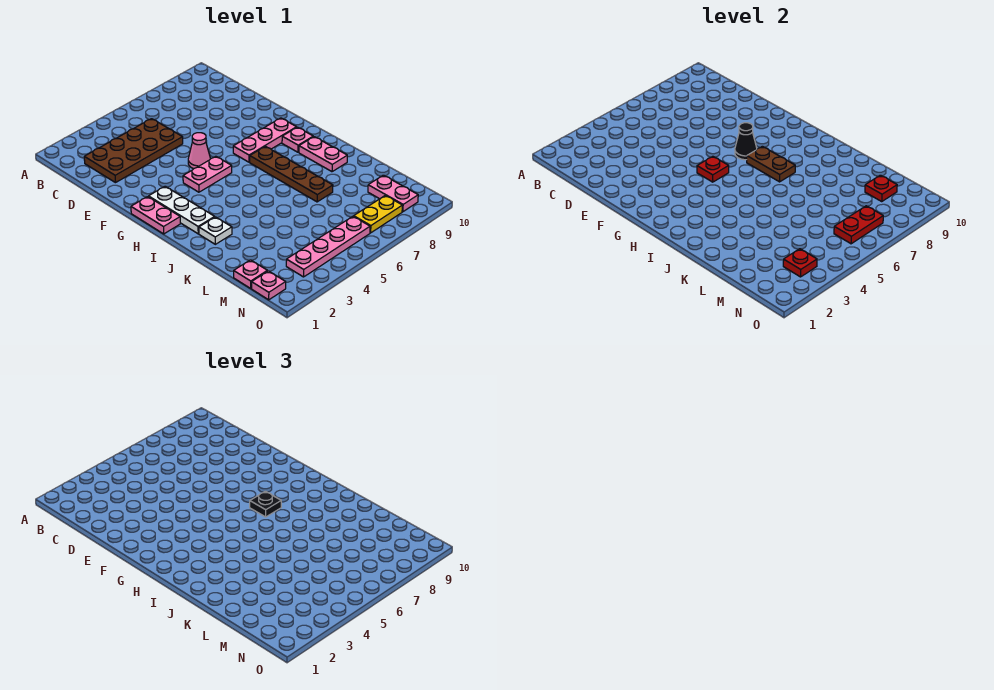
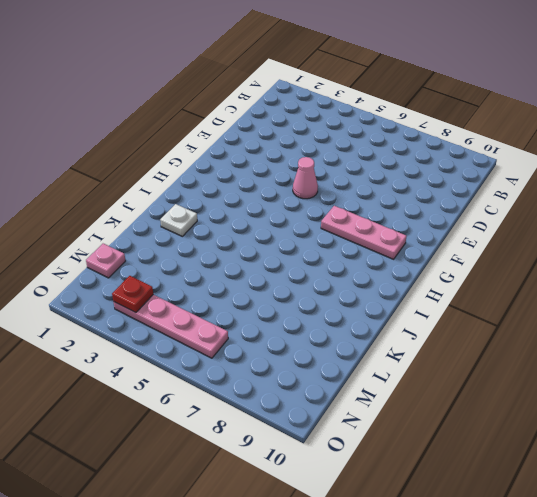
none -> brown plate C2:D5 level 1
none -> pink plate G1:H1 level 1
none -> white plate G2:I2 level 1

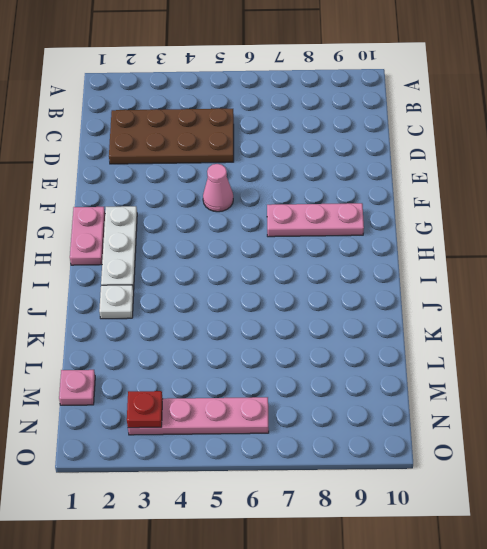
none -> pink plate G4:G5 level 1
none -> brown plate H7:K7 level 1
none -> pink plate H9 level 1

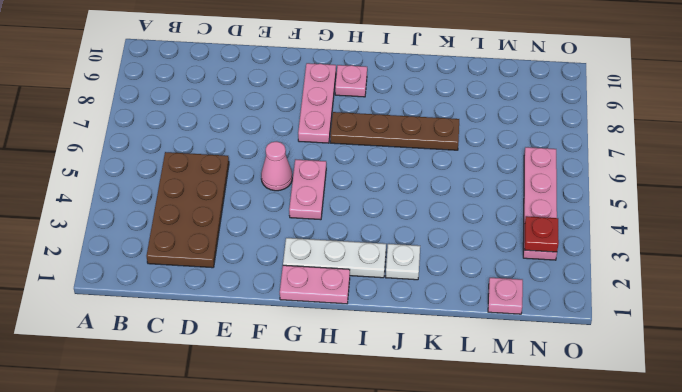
none -> pink plate I9:J9 level 1
none -> pink plate M9:N9 level 1
none -> pink plate N1 level 1

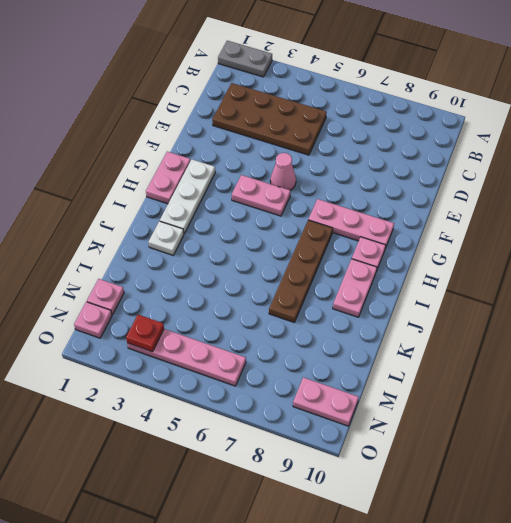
grey plate A1:A2 level 1 -> none
pink plate N9:N10 level 1 -> pink plate M9:N9 level 1
none -> yellow plate N7:N8 level 1
none -> red plate G5 level 2
none -> black cone G7 level 2

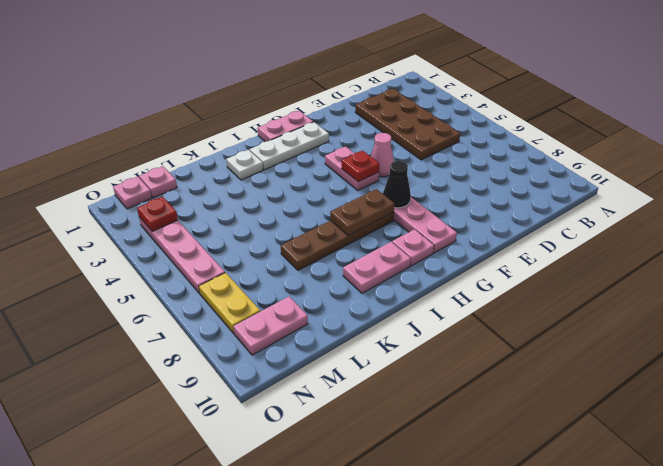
none -> red plate M9 level 2
none -> red plate N6:N7 level 2
none -> black plate H7 level 3

